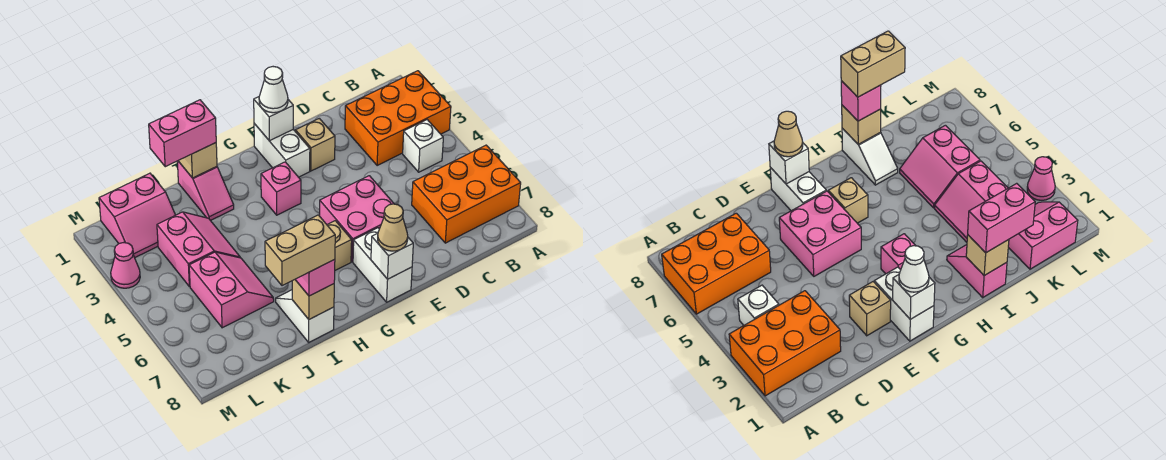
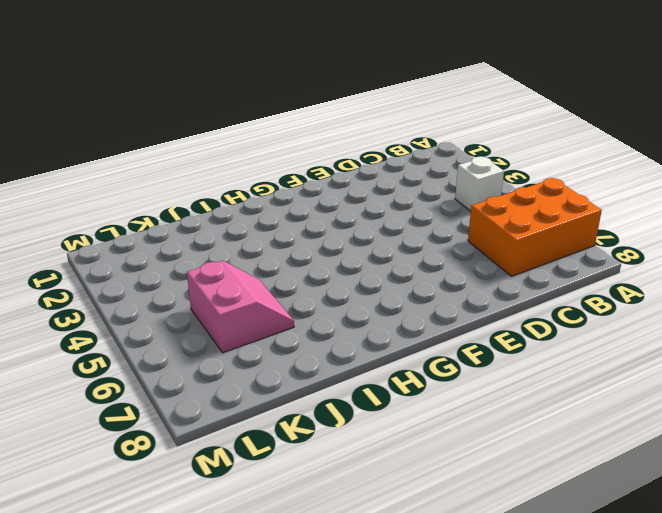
none -> orange brick A2:C3 level 1
none -> tan brick E2 level 1
none -> pink brick E5:F6 level 1

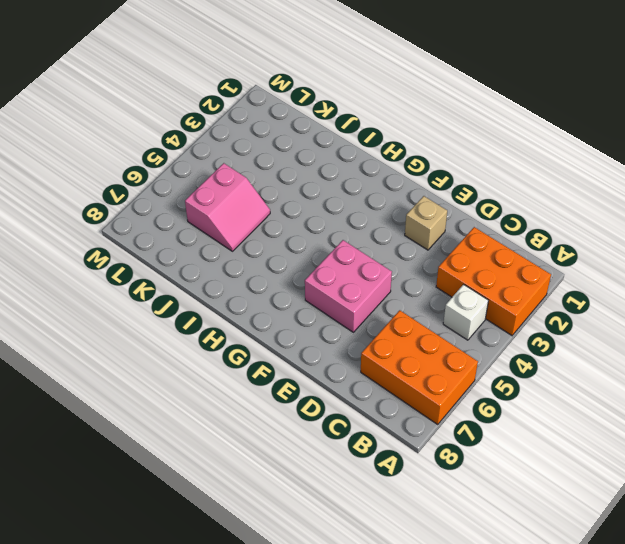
none -> white brick F1:F2 level 1
none -> white brick F7:F8 level 1
none -> pink brick G3 level 1

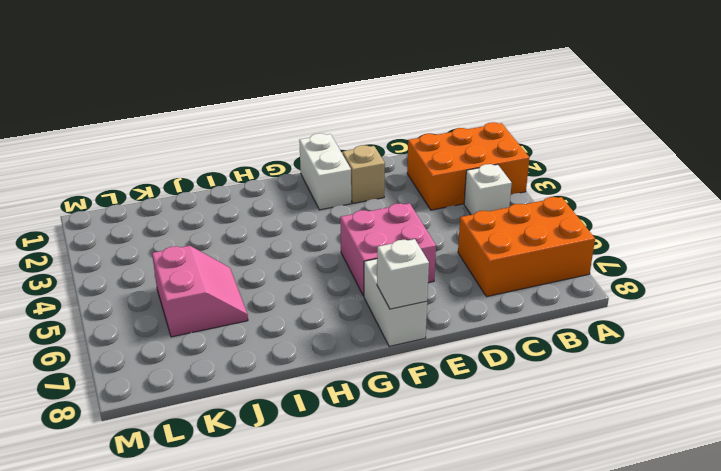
none -> pink brick G3 level 1
none -> tan brick G6 level 1
none -> pink slope I1:I2 level 1 top 1

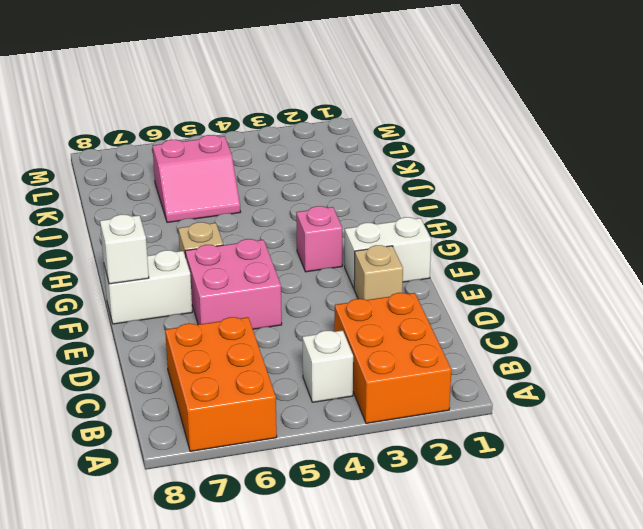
none -> pink slope I1:I2 level 1 top 1
none -> white slope I7:I8 level 1 top 8
none -> pink slope J3:K4 level 1 top K

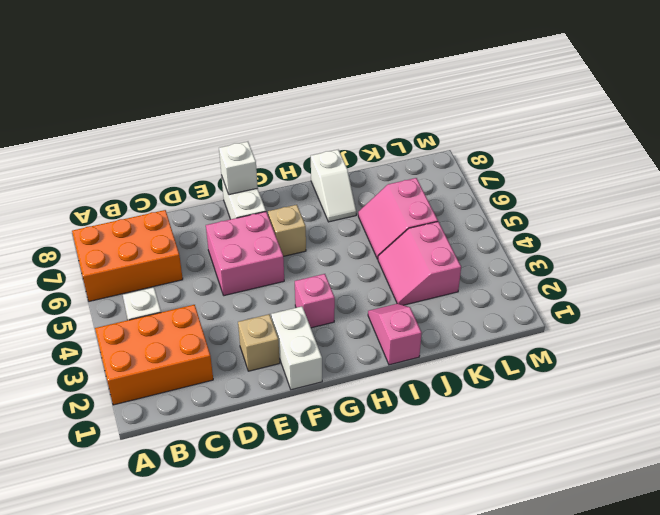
none -> pink slope K1:L2 level 1 top 1
none -> pink cone M3 level 1
none -> white brick F1 level 2

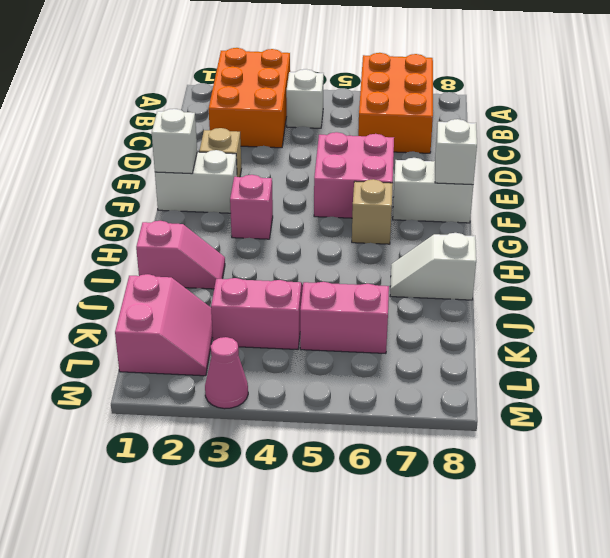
none -> tan brick I1 level 2
none -> tan brick I8 level 2
none -> white cone F1 level 3

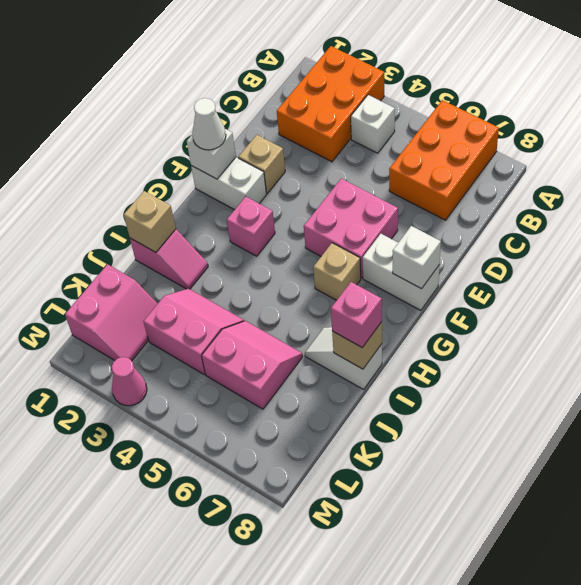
none -> tan cone F8 level 3
none -> pink brick I1:J1 level 3
none -> tan brick I8:J8 level 4

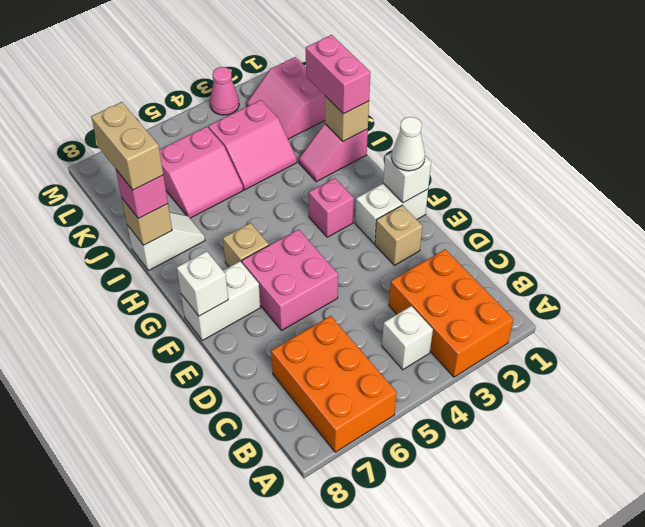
none -> tan cone F8 level 3

